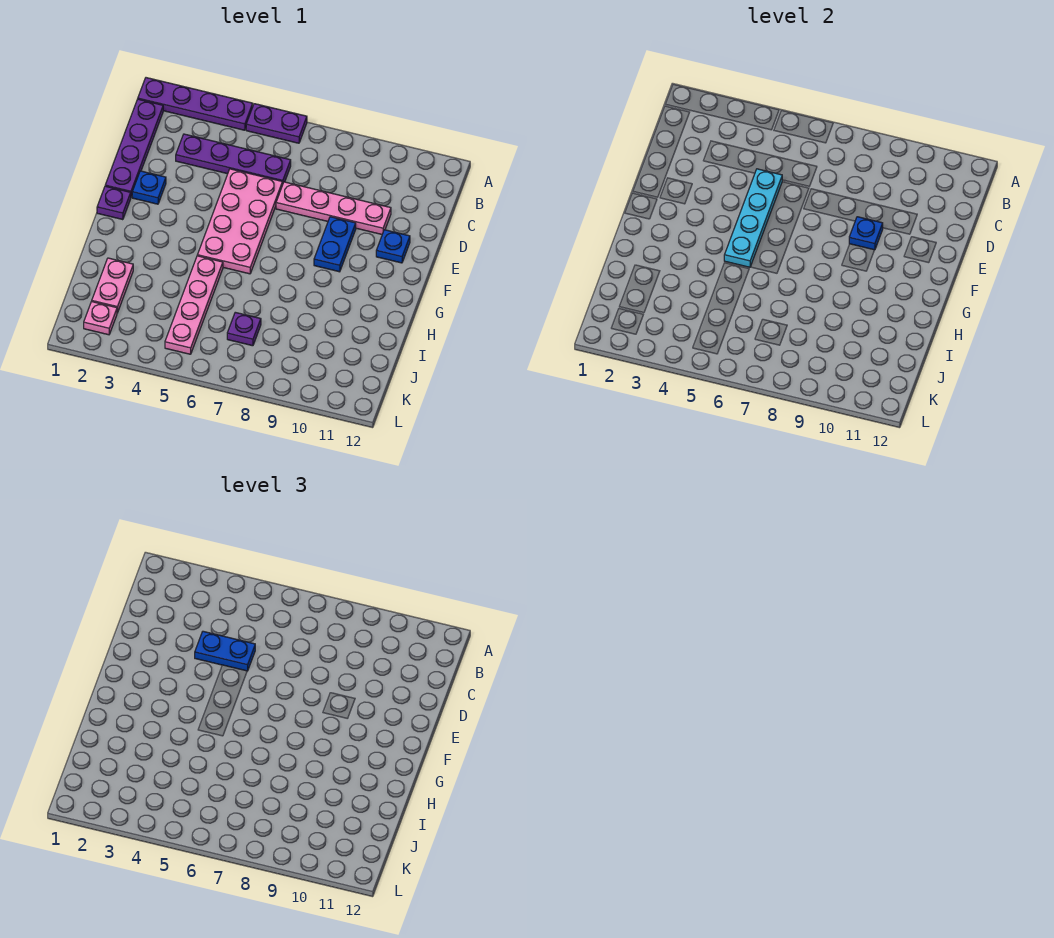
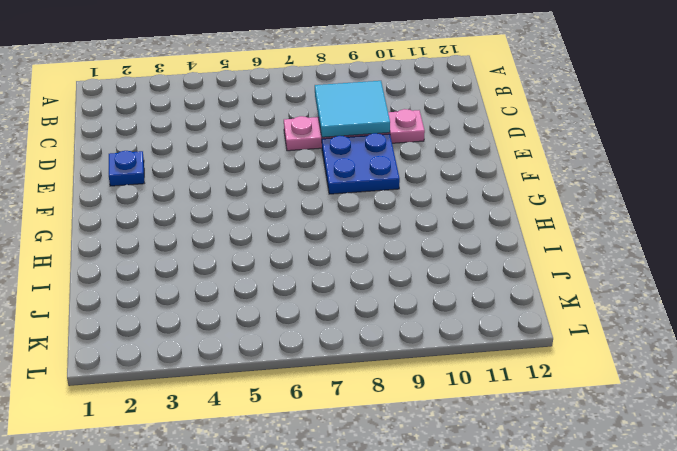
cyan tile C8:D9 level 2 -> none
blue plate E8:F9 level 1 -> blue plate E9:F9 level 1
none -> purple plate A1:A4 level 1
none -> purple plate A5:A6 level 1
none -> purple plate B1:E1 level 1

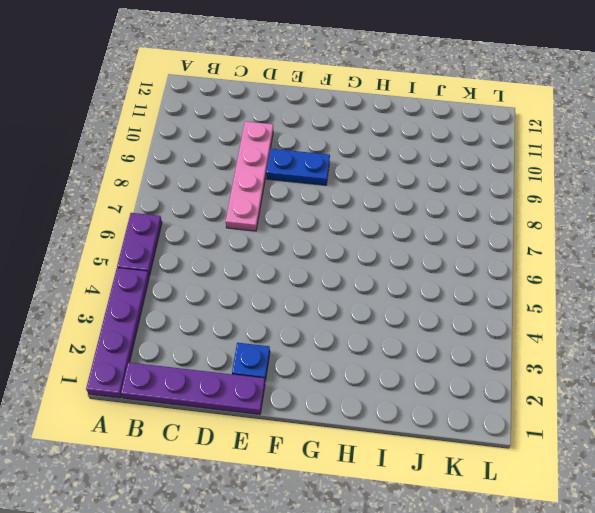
none -> purple plate C3:C6 level 1
none -> pink plate D5:G6 level 1
none -> blue plate E11 level 1

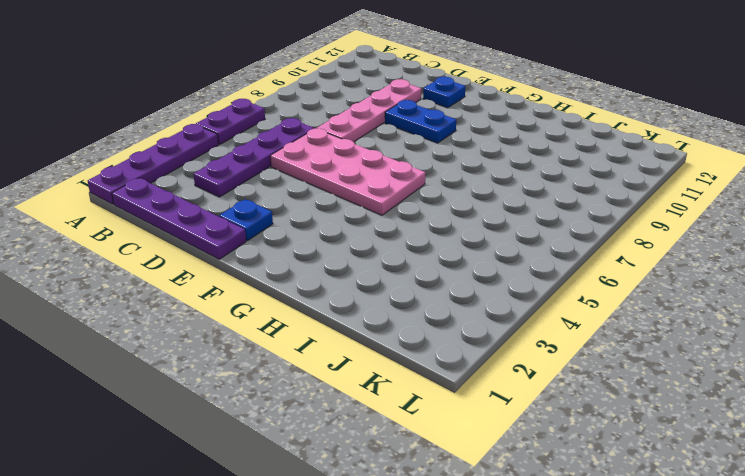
none -> purple plate F1 level 1
none -> pink plate H5:K5 level 1
none -> pink plate I2:J2 level 1

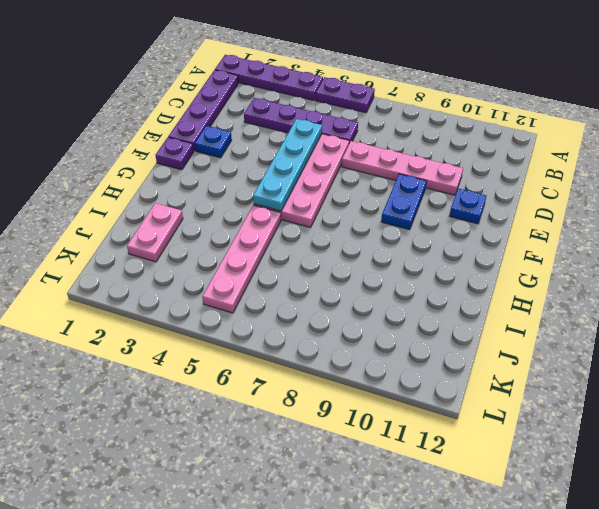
none -> purple plate J7 level 1
none -> pink plate K2 level 1
none -> blue plate E9 level 2

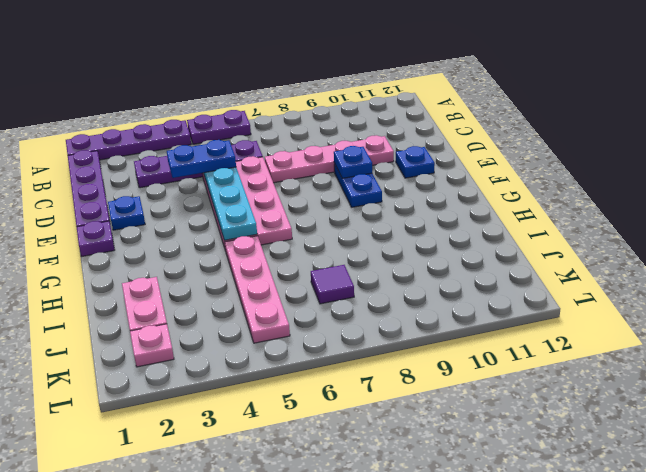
purple tile J7 level 1 -> purple plate J7 level 1

